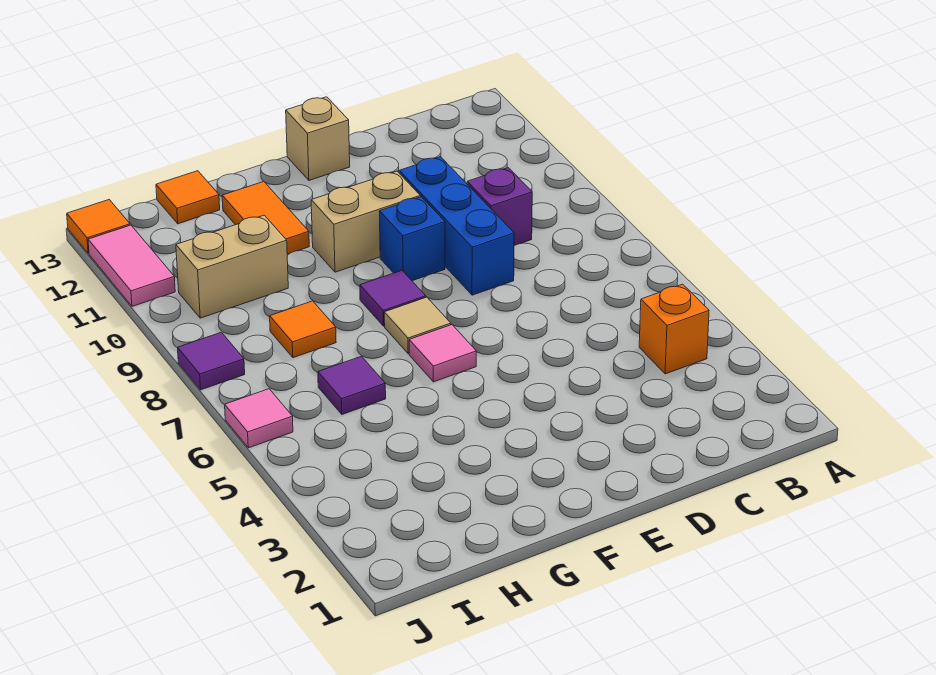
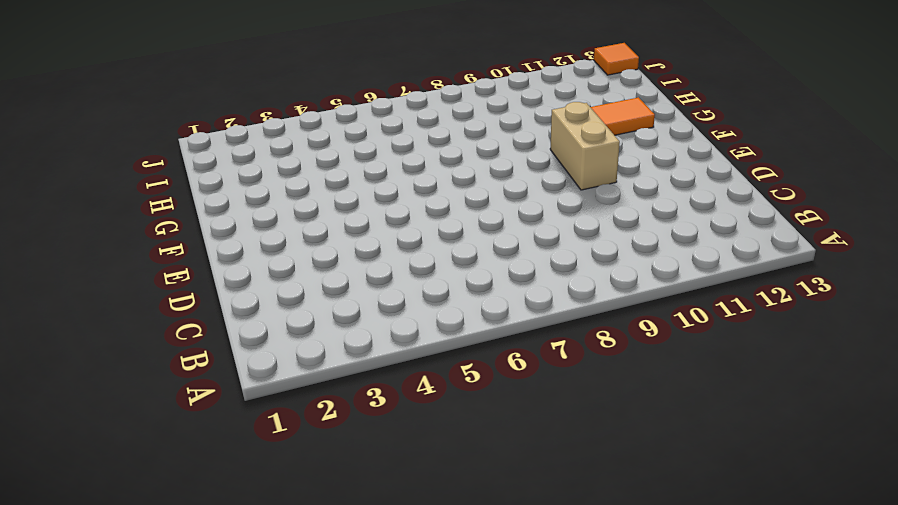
none -> orange brick B4 level 1
none -> purple brick C9 level 1
none -> blue brick D8:D10 level 1

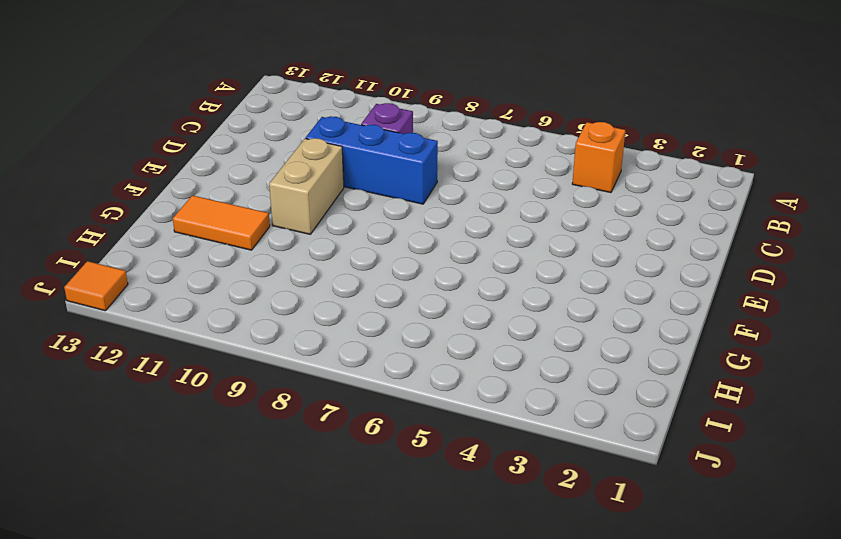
none -> blue brick E9 level 1
none -> tan brick E13 level 1
none -> pink tile F6 level 1

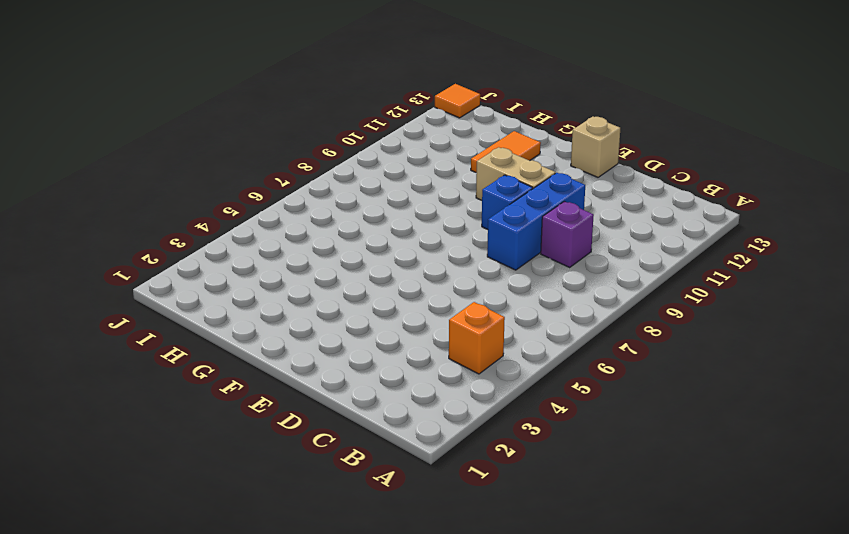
none -> pink tile F6 level 1
none -> tan tile F7 level 1
none -> purple tile F8 level 1

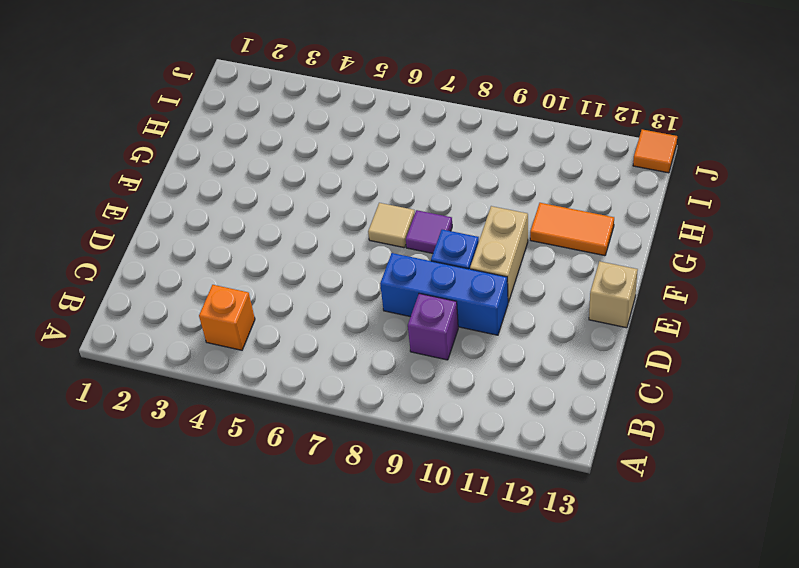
none -> pink tile F6 level 1
none -> purple tile H6 level 1
none -> orange tile H8 level 1

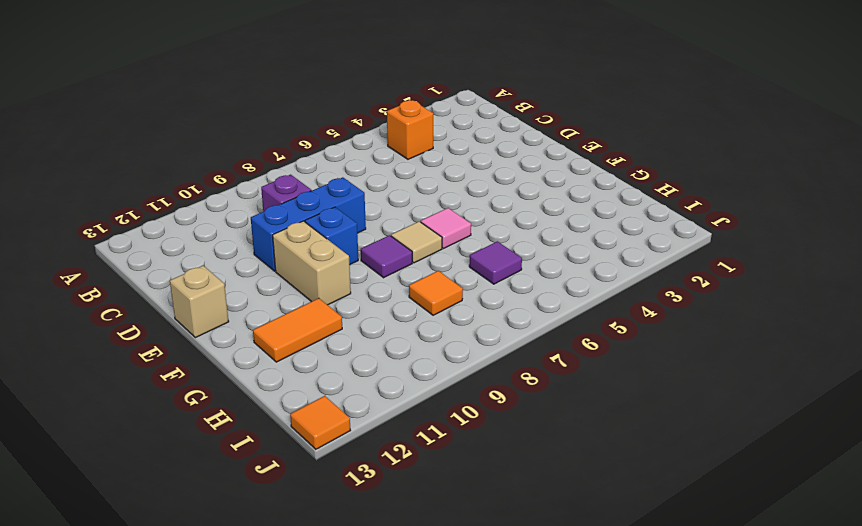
none -> tan brick H10:I10 level 1
none -> orange tile H13 level 1
none -> pink tile J6 level 1

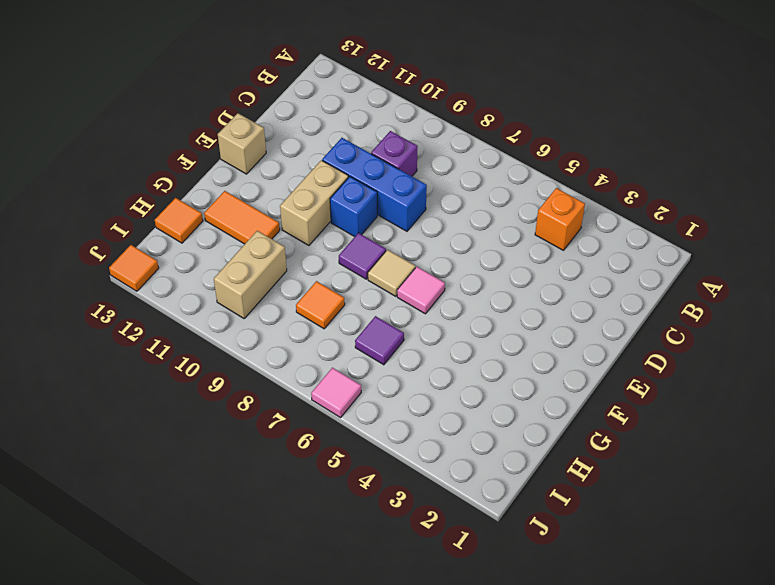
none -> purple tile J8 level 1
none -> pink tile J11:J12 level 1

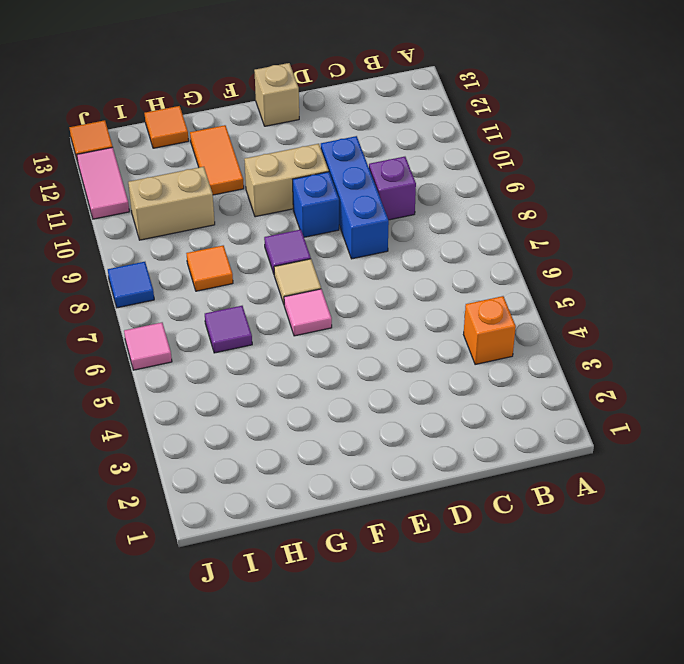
blue tile J8 level 1 -> purple tile J8 level 1

